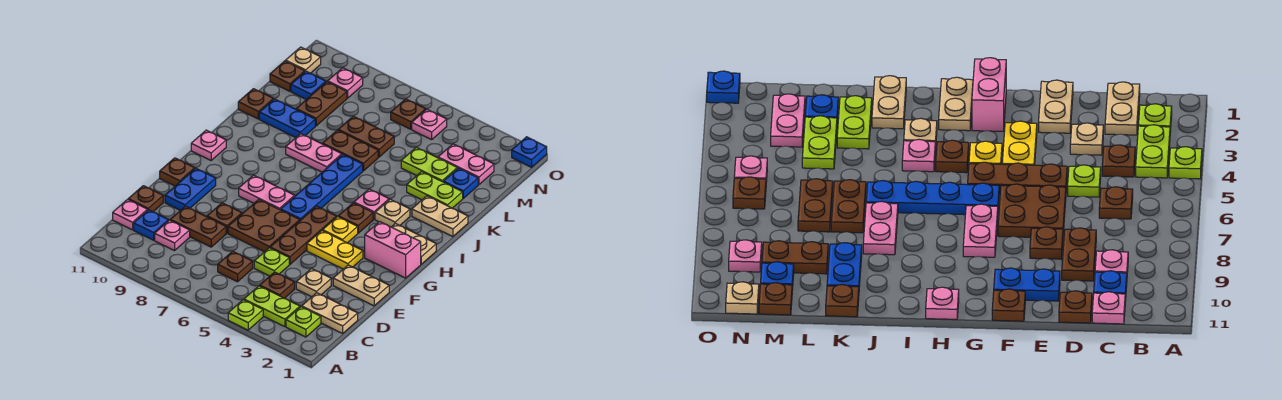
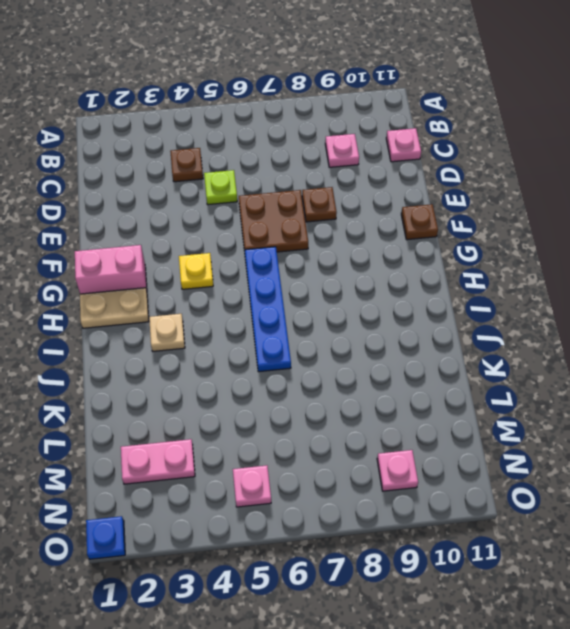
none -> lime plate A4 level 1
none -> lime plate B2 level 1
none -> lime plate B3:B4 level 1
none -> tan plate C1:C2 level 1

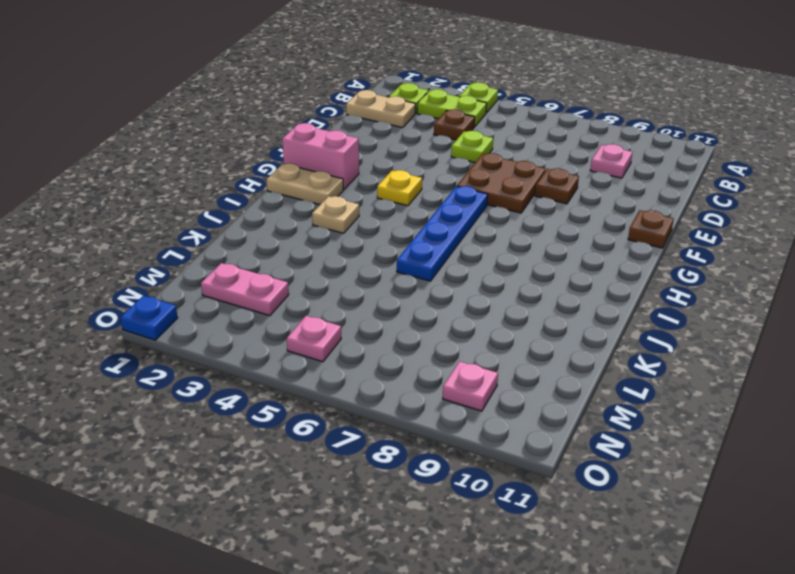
none -> brown plate C6 level 1
none -> blue plate C10 level 1
none -> pink plate C11 level 1
none -> tan plate D3 level 1

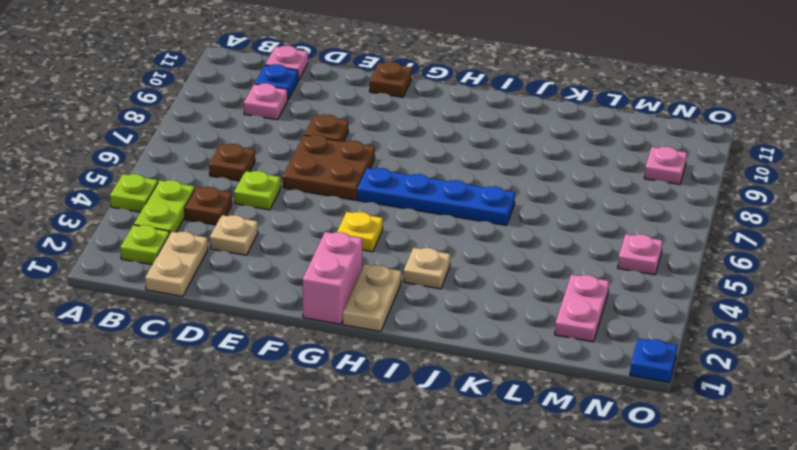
none -> brown plate D8:D9 level 1
none -> brown plate D11 level 1
none -> tan plate E1:E2 level 1
none -> brown plate E5:G5 level 1

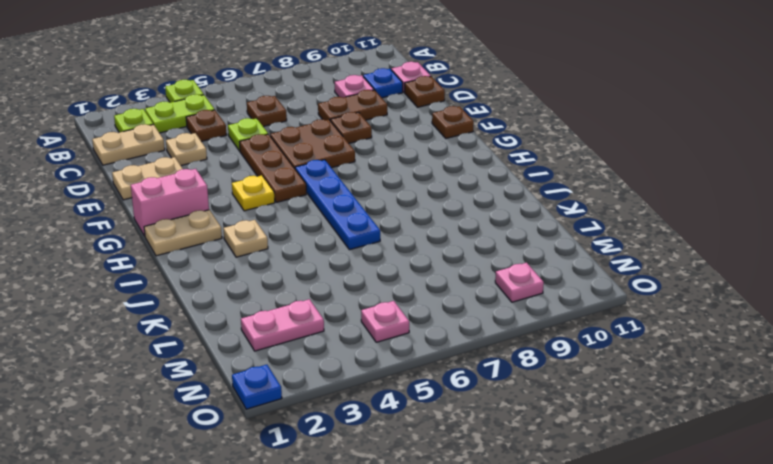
none -> blue plate E10:F10 level 1
none -> yellow plate F3:F4 level 1
none -> pink plate G7:G8 level 1
none -> brown plate H4 level 1

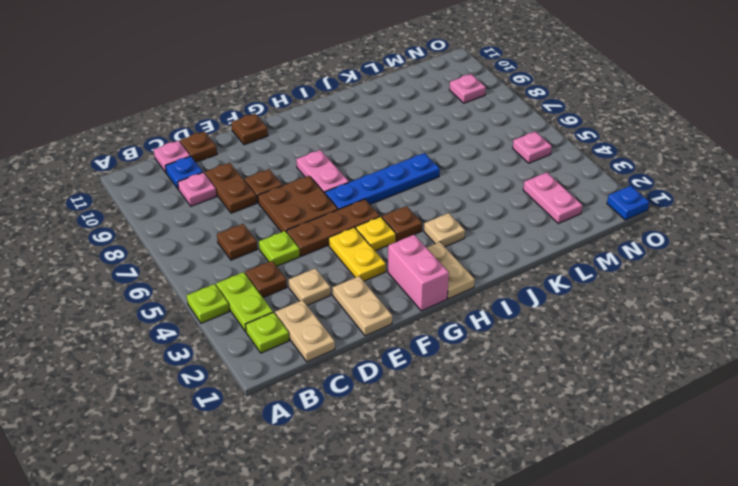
none -> blue plate E10:F10 level 1
none -> pink plate H11 level 1
none -> pink plate I4 level 1
none -> tan plate J1:J2 level 1

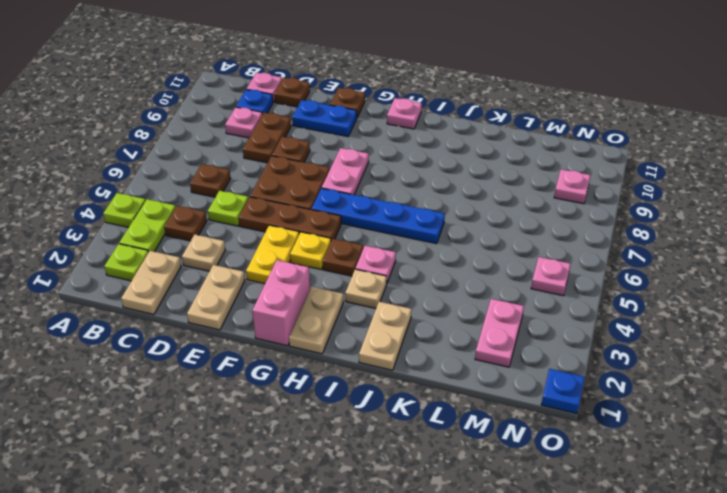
none -> pink plate J7:J8 level 1
none -> lime plate K2:K3 level 1
none -> brown plate K6:K7 level 1
none -> blue plate K9:K10 level 1

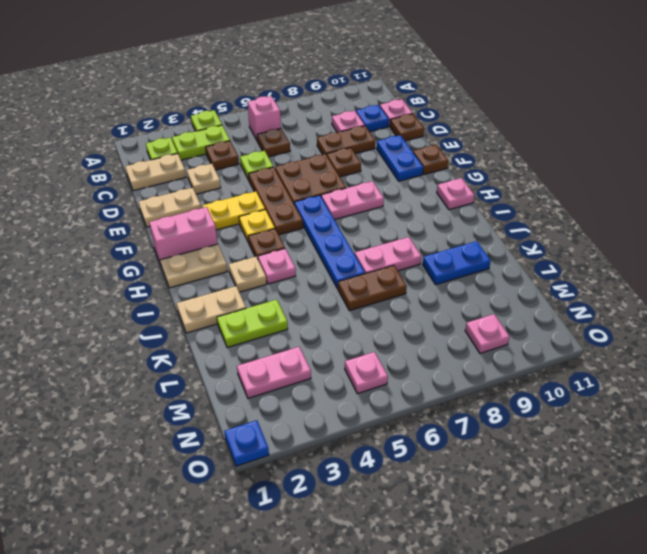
pink brick B6 level 1 -> none
none -> brown plate K11 level 1
none -> blue plate L2 level 1
none -> lime plate L3:L4 level 1
none -> brown plate L6:L7 level 1

